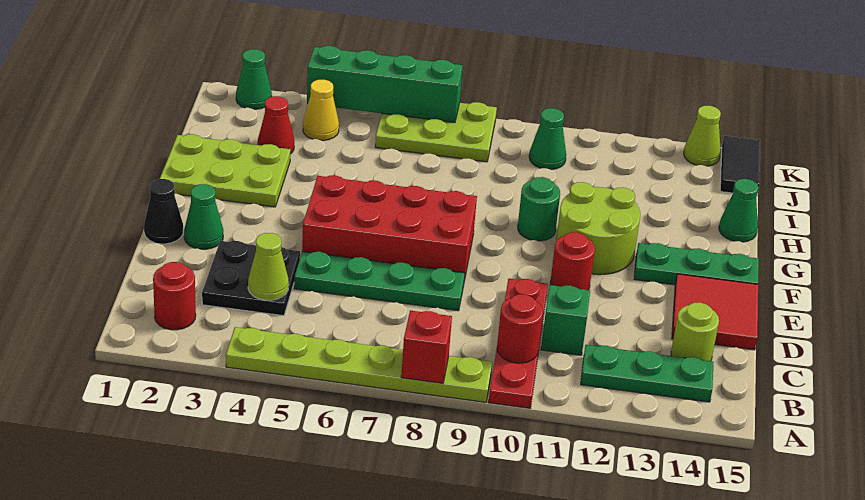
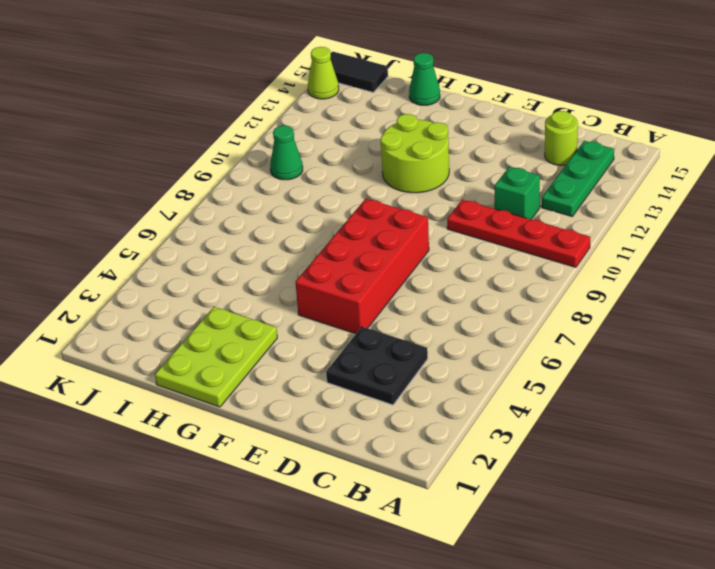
none -> lime plate A4:A9 level 1
none -> red round brick B2 level 1
none -> green plate D5:D8 level 1

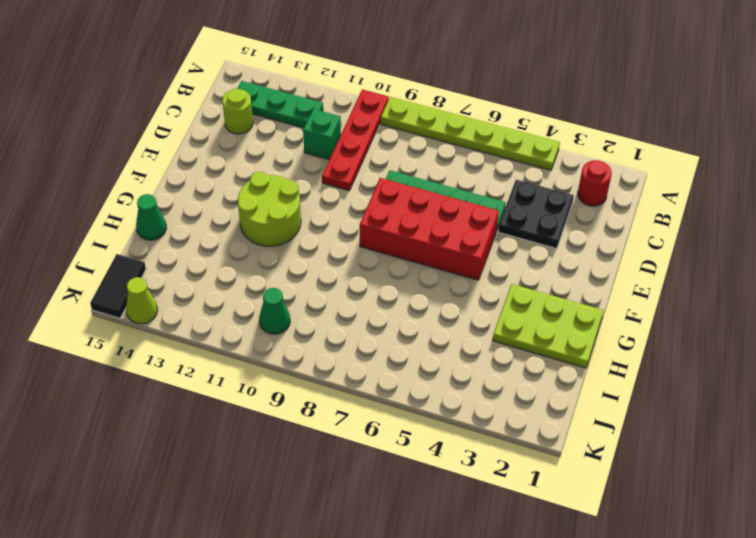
none -> red tile D14:E15 level 1
none -> black cone E1 level 1
none -> green cone E2 level 1

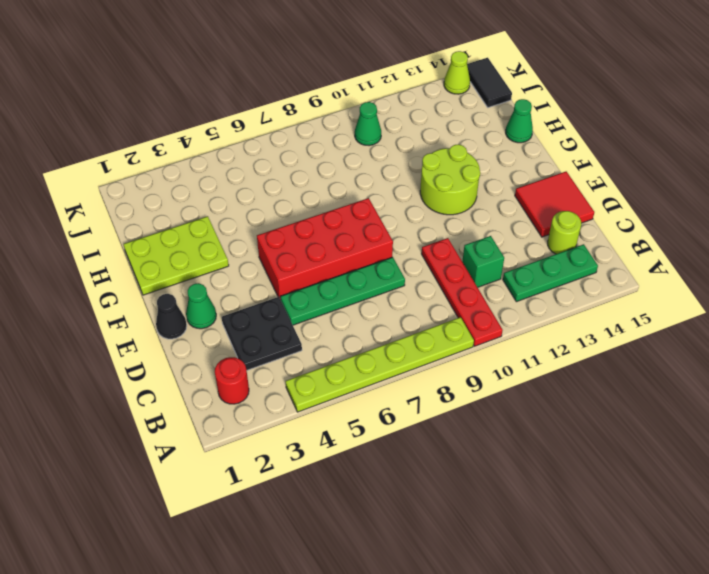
none -> red round brick E11 level 1
none -> green plate F13:F15 level 1
none -> green round brick G10 level 1

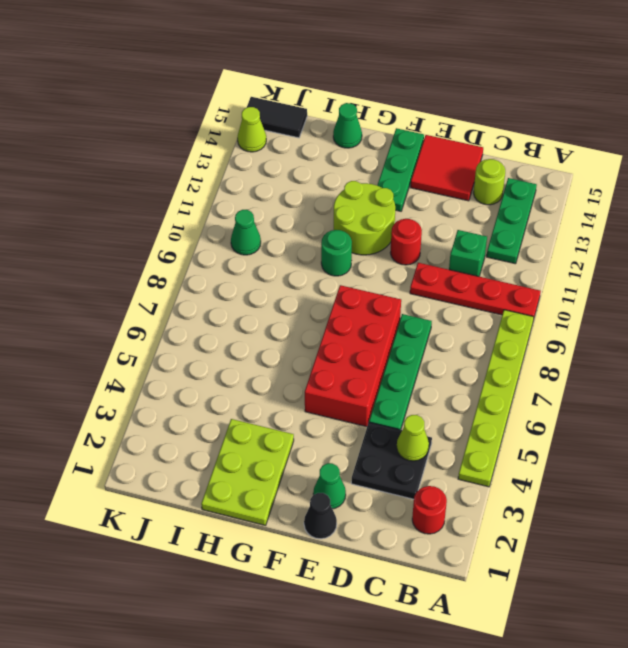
none -> red cone I3 level 1
none -> yellow cone J4 level 1
none -> lime plate J6:K8 level 1

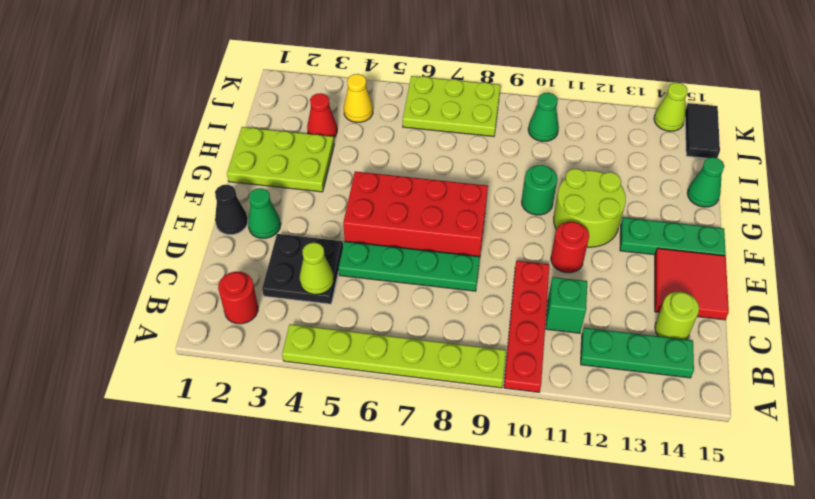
none -> green cone K2 level 1
none -> red brick A8 level 2
none -> red round brick B10 level 2

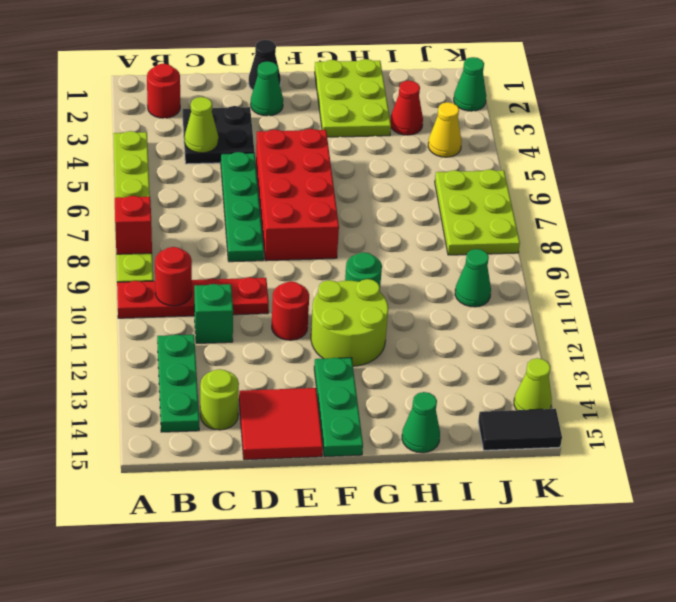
none -> green brick K4:K7 level 2

